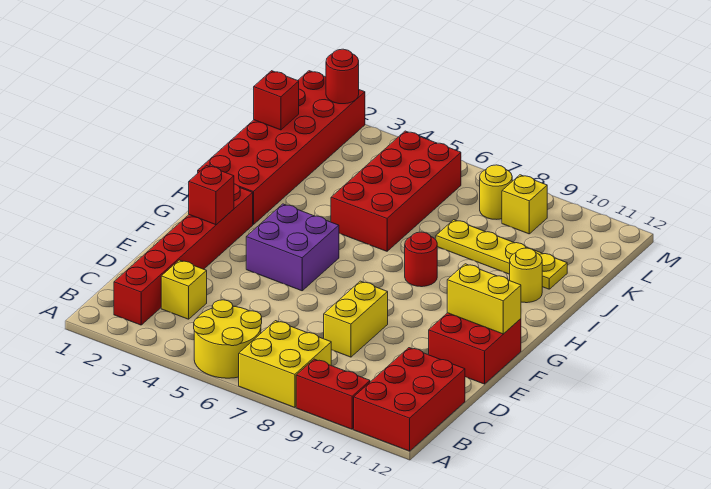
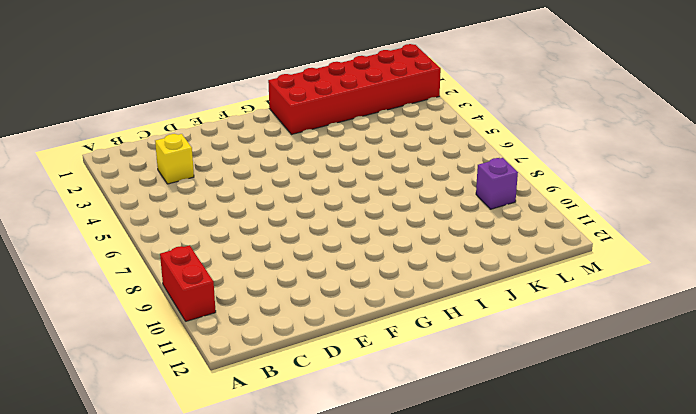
purple brick L9 level 1 -> yellow brick L9 level 1
none -> yellow round brick A5:B6 level 1
none -> yellow brick A7:B8 level 1
none -> red brick A11:C12 level 1

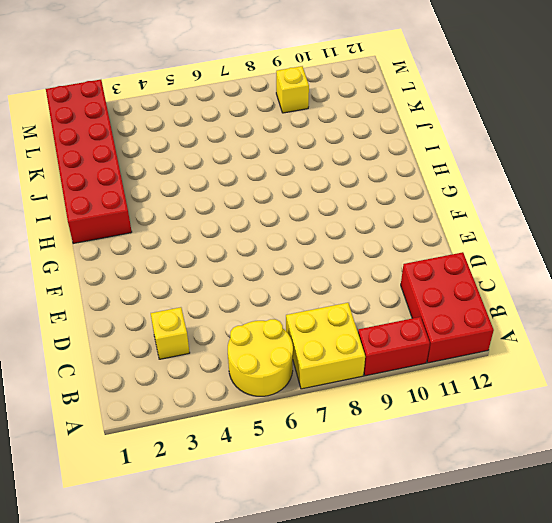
none -> red brick B2:G2 level 1
none -> yellow brick D8:E8 level 1
none -> red brick E11:F12 level 1

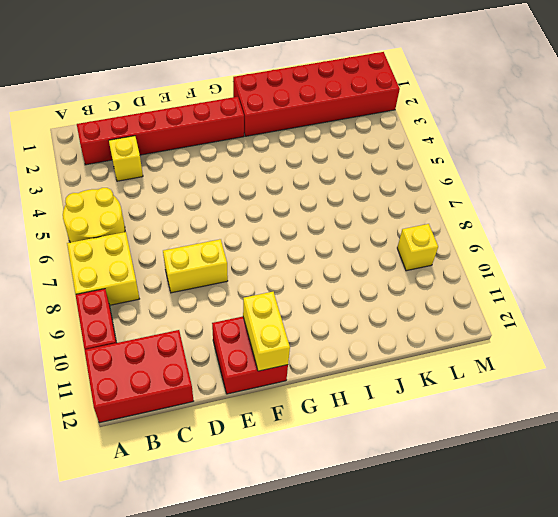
none -> purple brick F4:G5 level 1
none -> red round brick H8 level 1
none -> red brick I5:L6 level 1

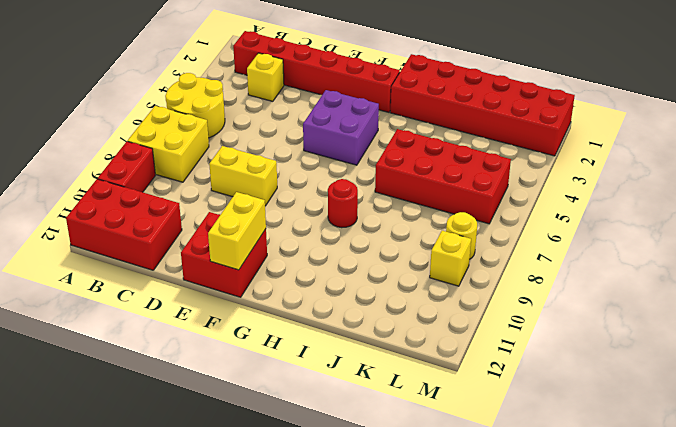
none -> yellow round brick I11 level 1
none -> yellow plate J8:J11 level 1
none -> red brick F2 level 2

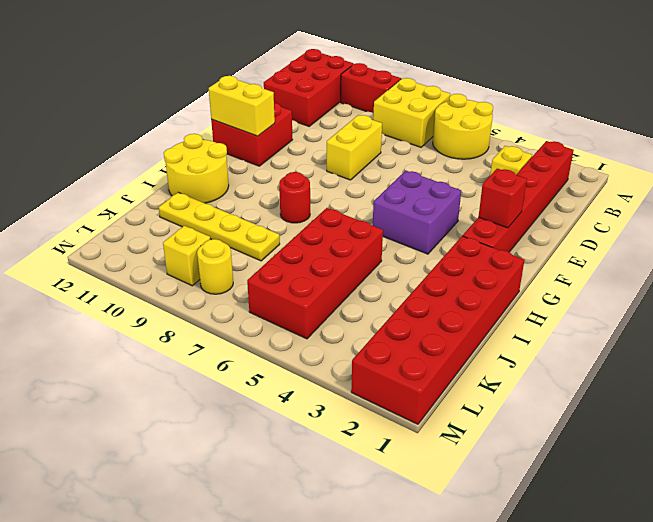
yellow round brick H11:I12 level 1 -> yellow round brick I11 level 1
none -> red brick K1 level 2
none -> red round brick M2 level 2

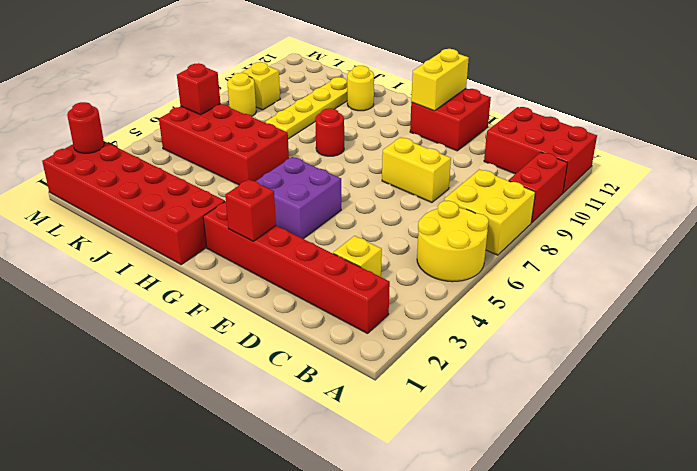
red brick L6 level 2 -> red brick K1 level 2

